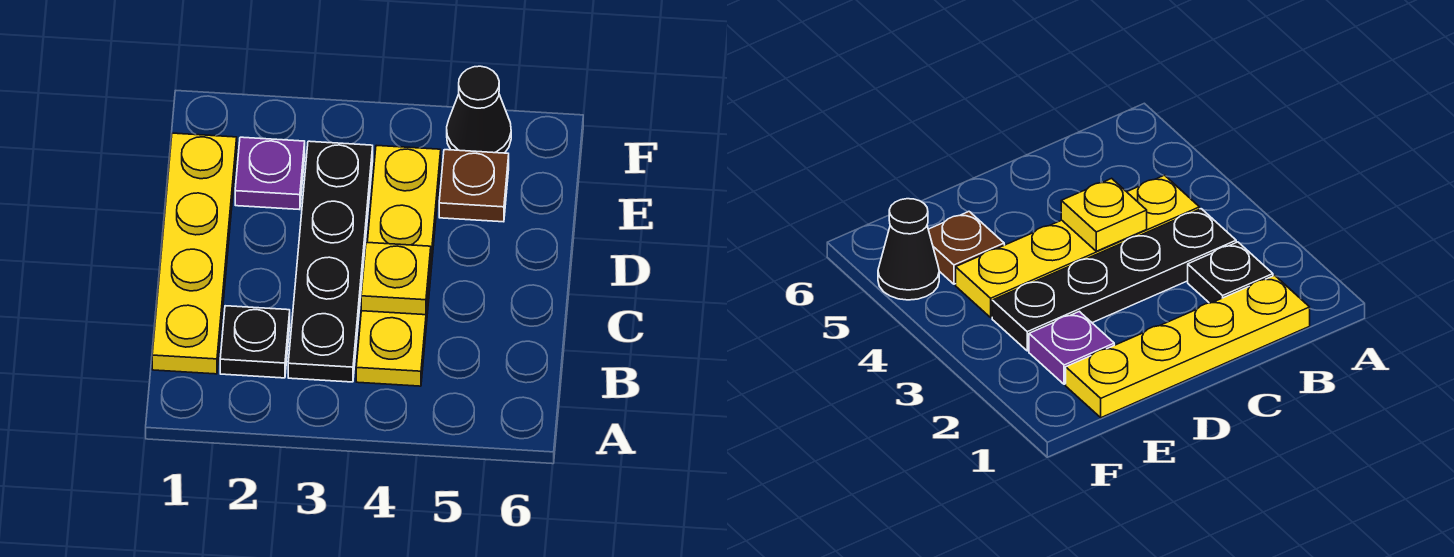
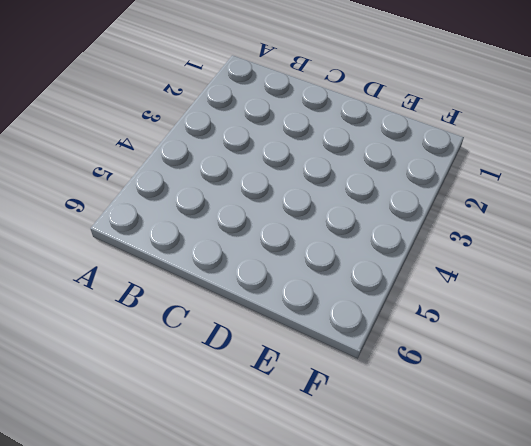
none -> yellow plate B1:E1 level 1
none -> black plate B2 level 1

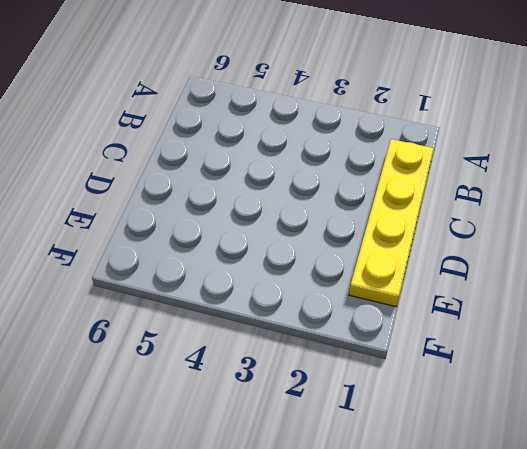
none -> black plate B2 level 1
none -> black plate B3:E3 level 1

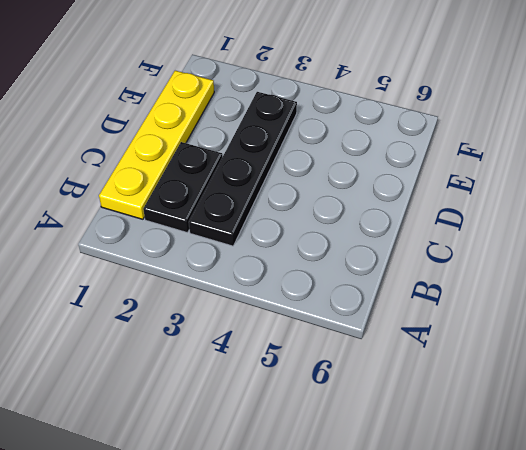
black plate B2:C2 level 1 -> black plate B2 level 1
none -> yellow plate B4:E4 level 1
none -> purple plate E2 level 1

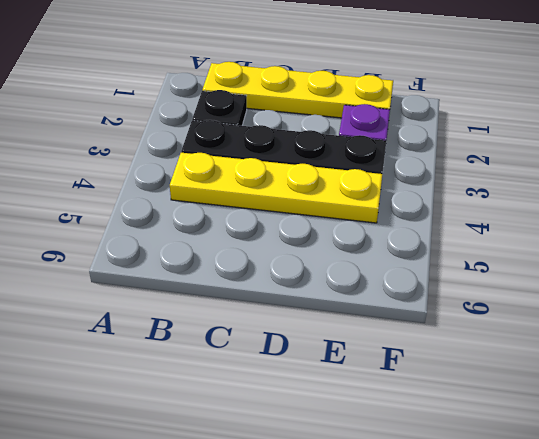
none -> brown plate E5 level 1
none -> black cone F5 level 1

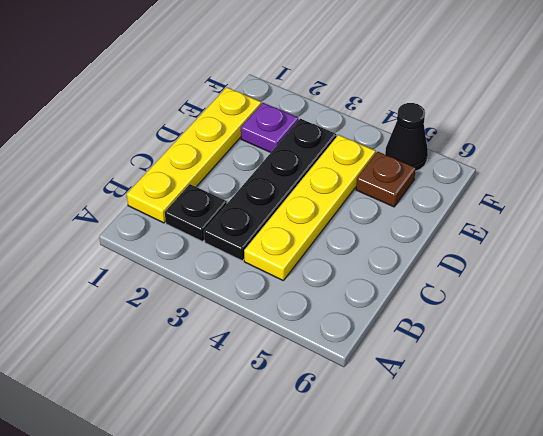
none -> yellow plate C4 level 2

